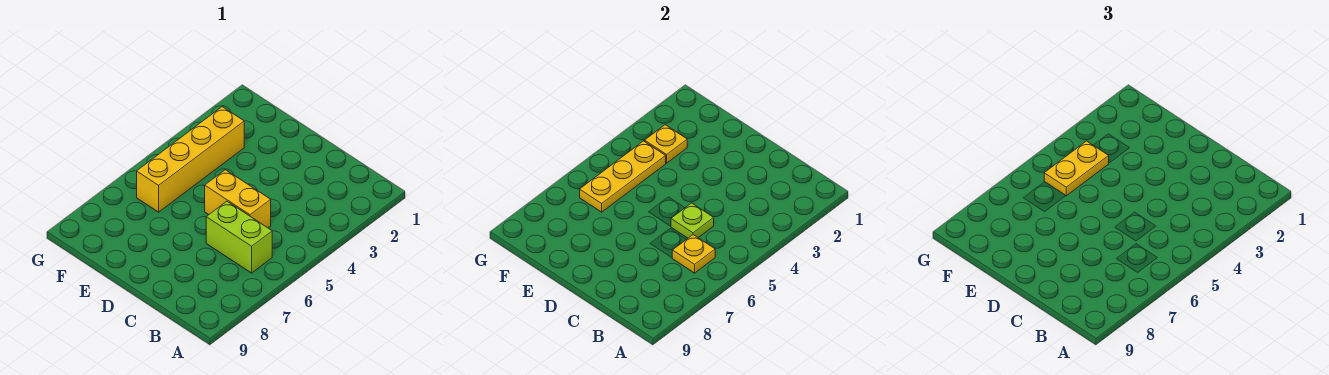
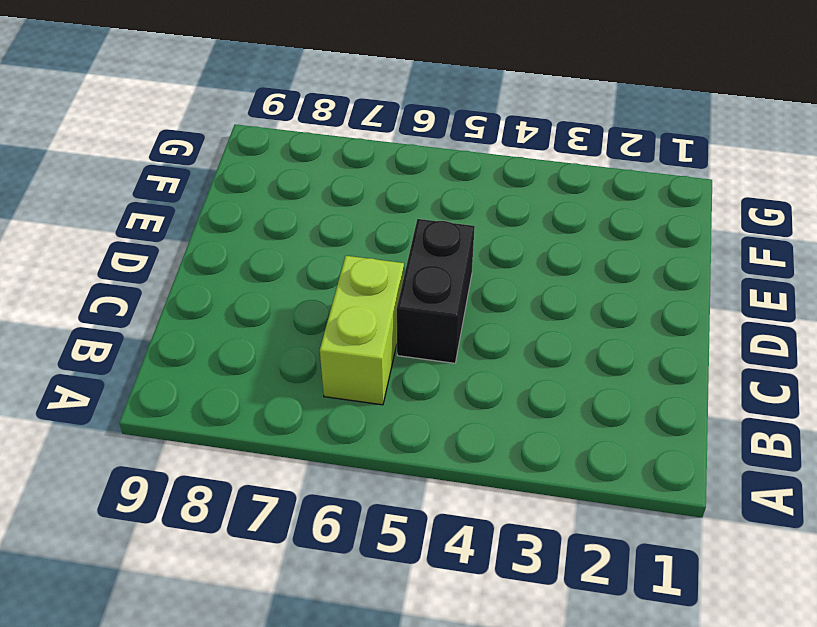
black brick C5:D5 level 1 -> yellow brick C5:D5 level 1
none -> yellow brick F3:F6 level 1
none -> yellow plate B6 level 2

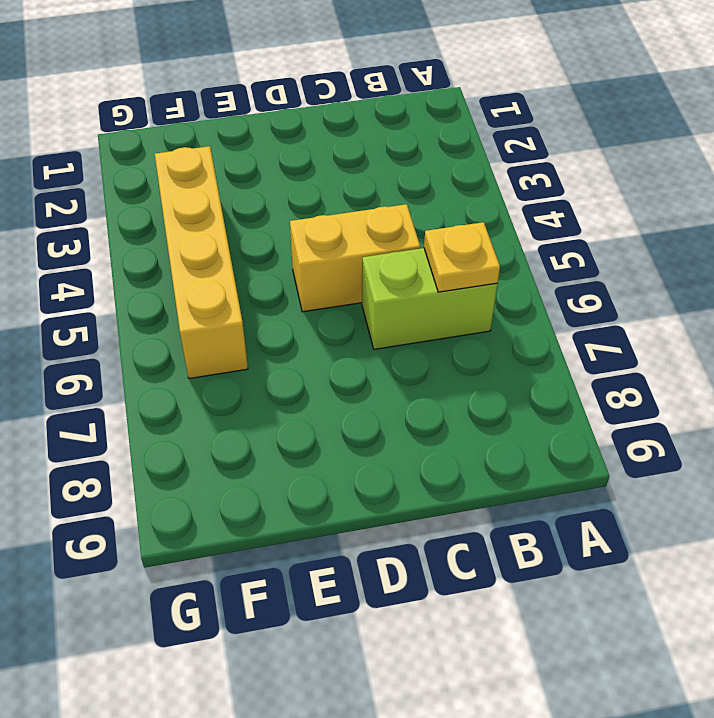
none -> lime plate C5 level 2
none -> yellow plate F3 level 2

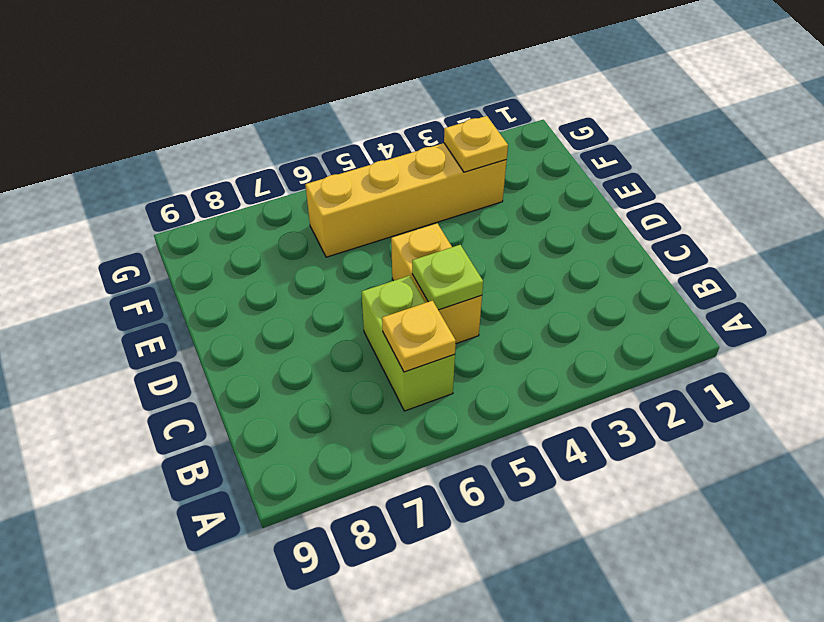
none -> yellow plate F4:F6 level 2
none -> yellow plate F4:F5 level 3

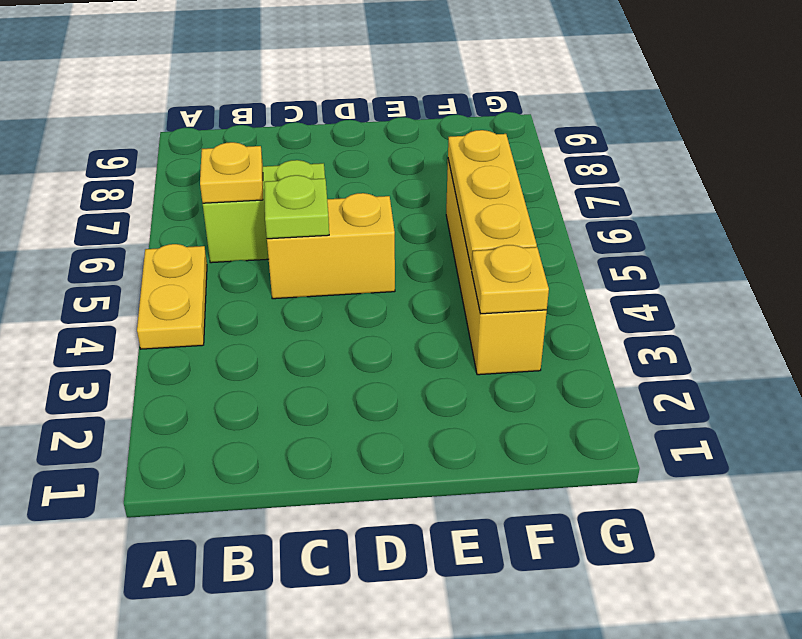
yellow plate A4:A5 level 1 -> yellow plate F4:F5 level 3

